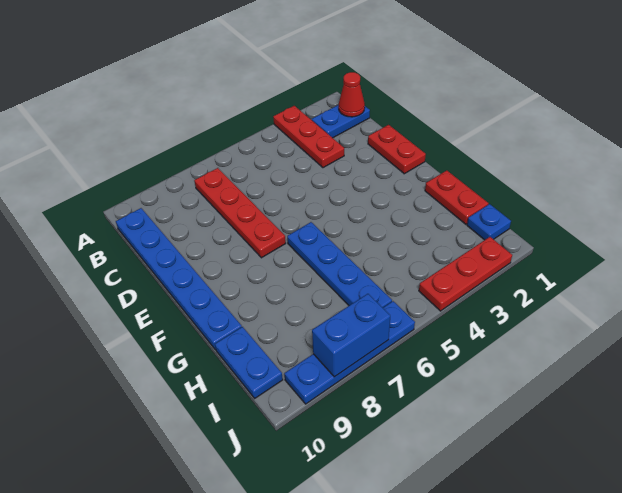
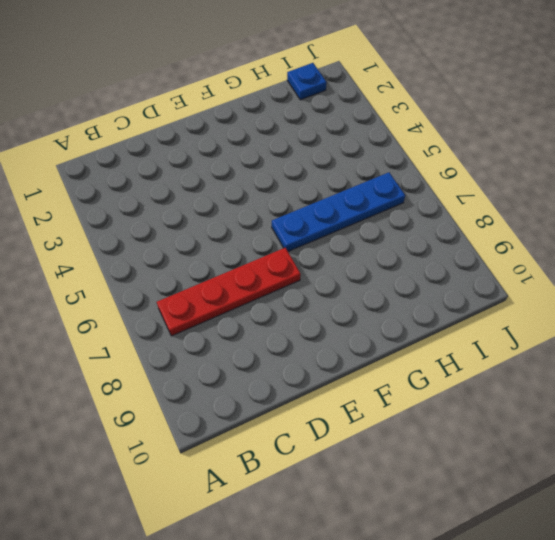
none -> red plate A3:C3 level 1
none -> blue plate B1:B2 level 1
none -> blue plate B10:G10 level 1

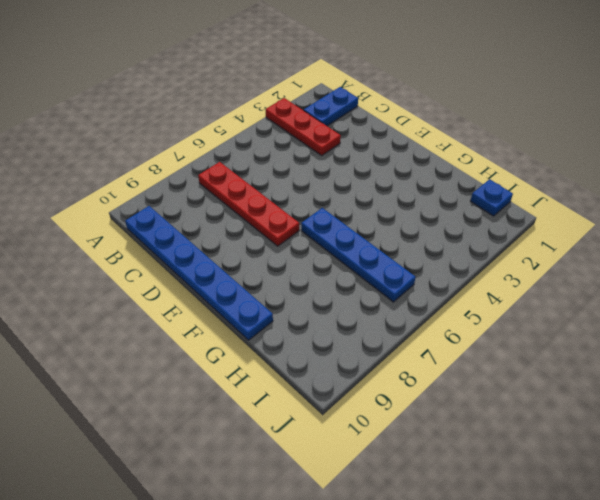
none -> red plate D1:E1 level 1
none -> red plate G1:H1 level 1
none -> blue plate H10:I10 level 1

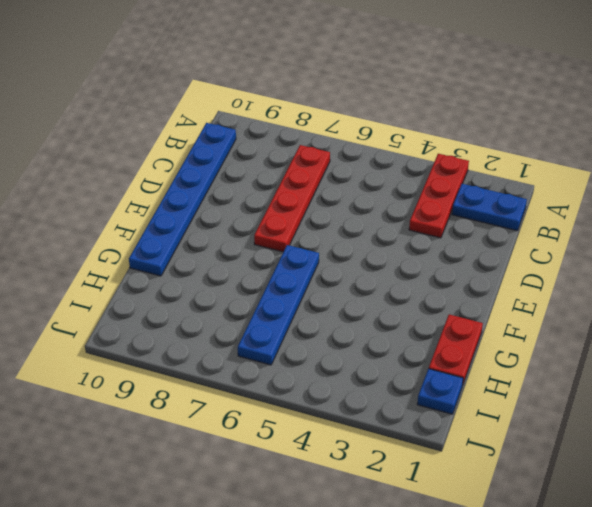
none -> red plate D1:E1 level 1
none -> blue plate H10:I10 level 1
none -> red plate J2:J4 level 1

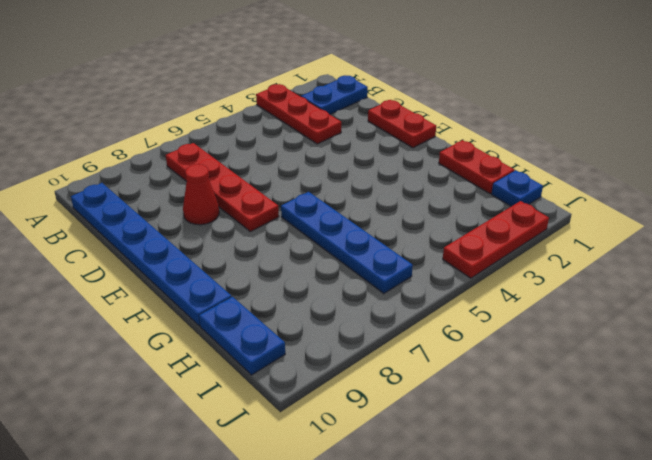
red cone D8 level 1 -> red cone B1 level 2
none -> blue plate J6:J9 level 1
none -> blue brick J7:J8 level 2

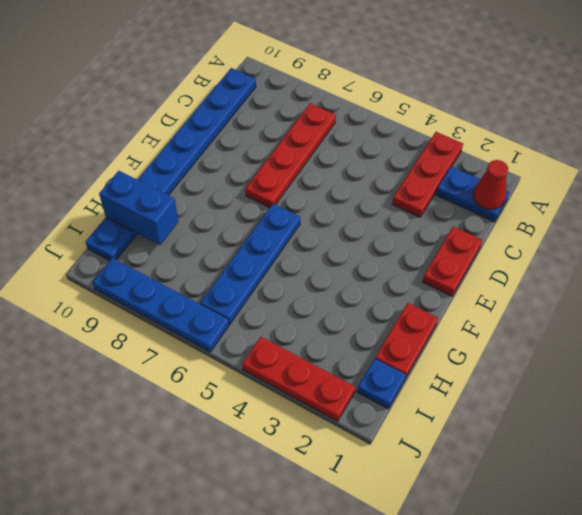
blue brick H9:H10 level 2 -> blue brick J7:J8 level 2

